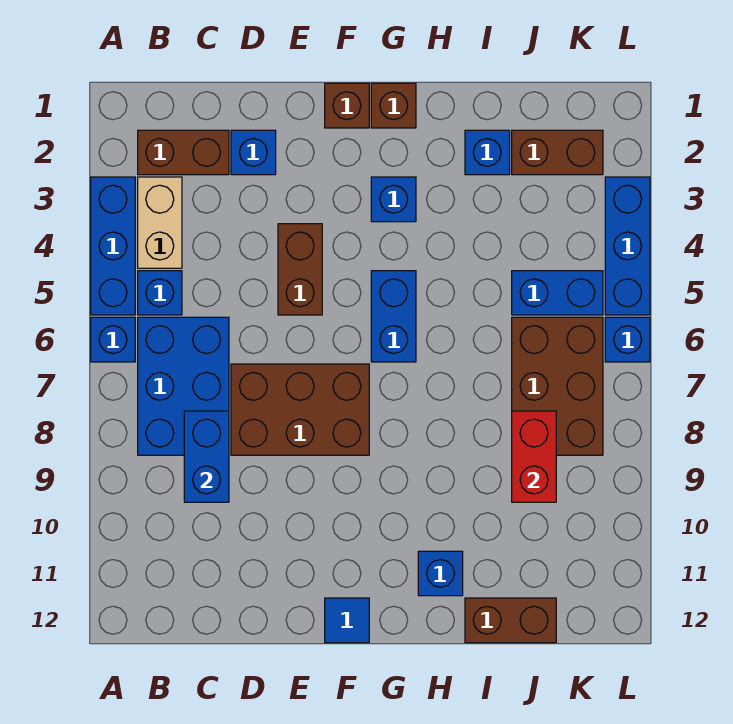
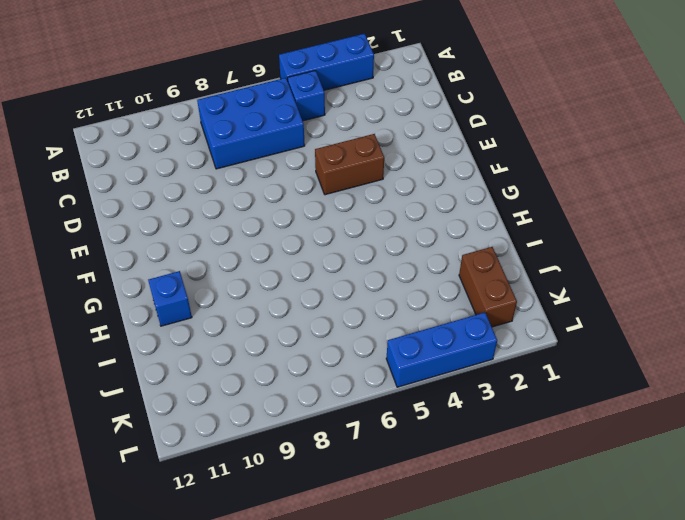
none -> blue brick A6 level 1
none -> brown brick B2:C2 level 1
none -> tan brick B3:B4 level 1

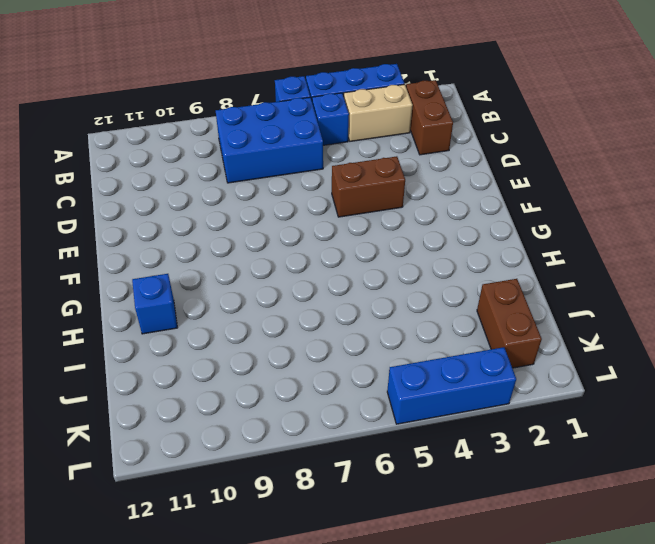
none -> blue brick D2 level 1
none -> brown brick D7:F8 level 1
none -> brown brick F1 level 1

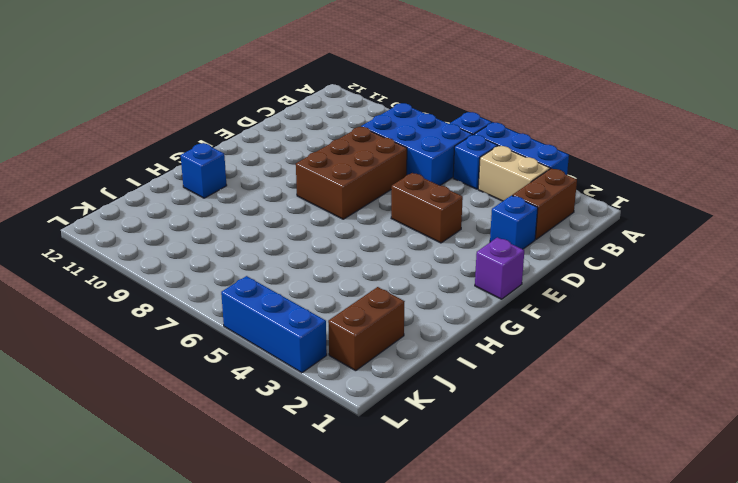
purple brick F1 level 1 -> brown brick F1 level 1
none -> blue tile F12 level 1
none -> brown brick G1 level 1
none -> blue brick G3 level 1

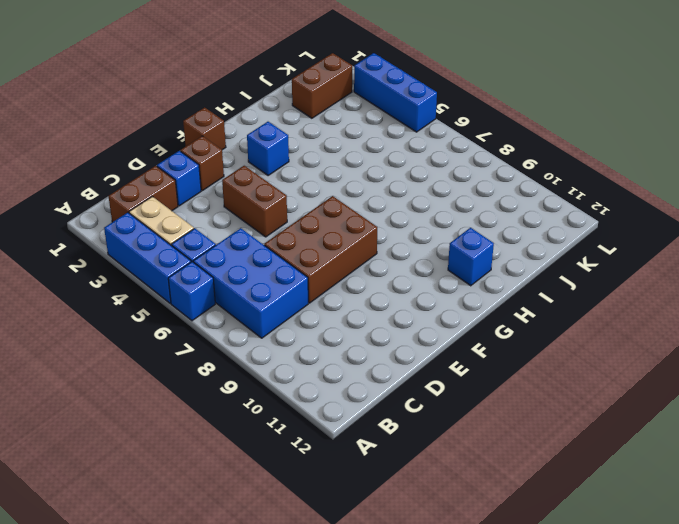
brown brick E2 level 1 -> brown brick G1 level 1
none -> blue tile F12 level 1
none -> blue brick G5:G6 level 1
none -> blue brick I2 level 1

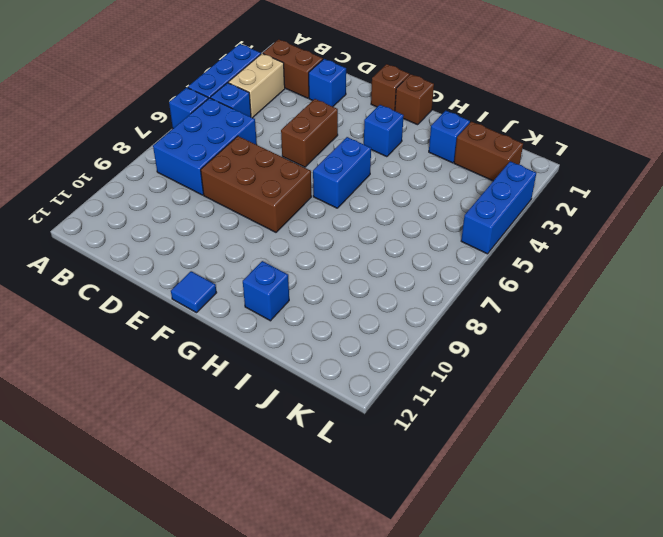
none -> brown brick I12:J12 level 1
none -> blue brick J5:K5 level 1
none -> brown brick J6:K8 level 1

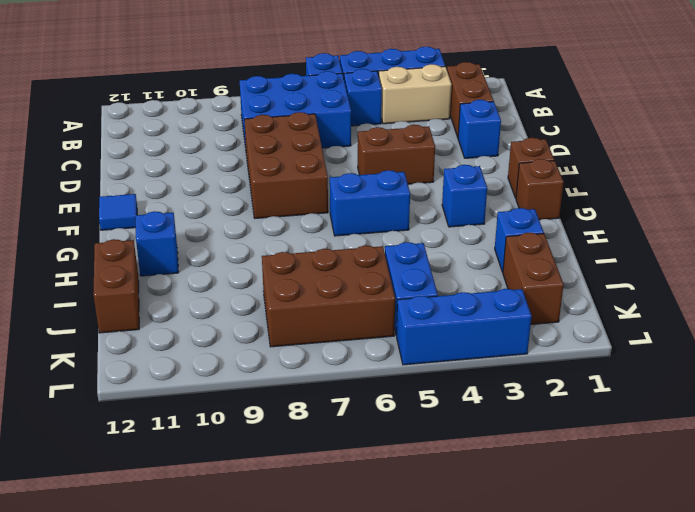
none -> blue brick L6 level 1
none -> blue brick C8:C9 level 2
none -> red brick J8:J9 level 2

